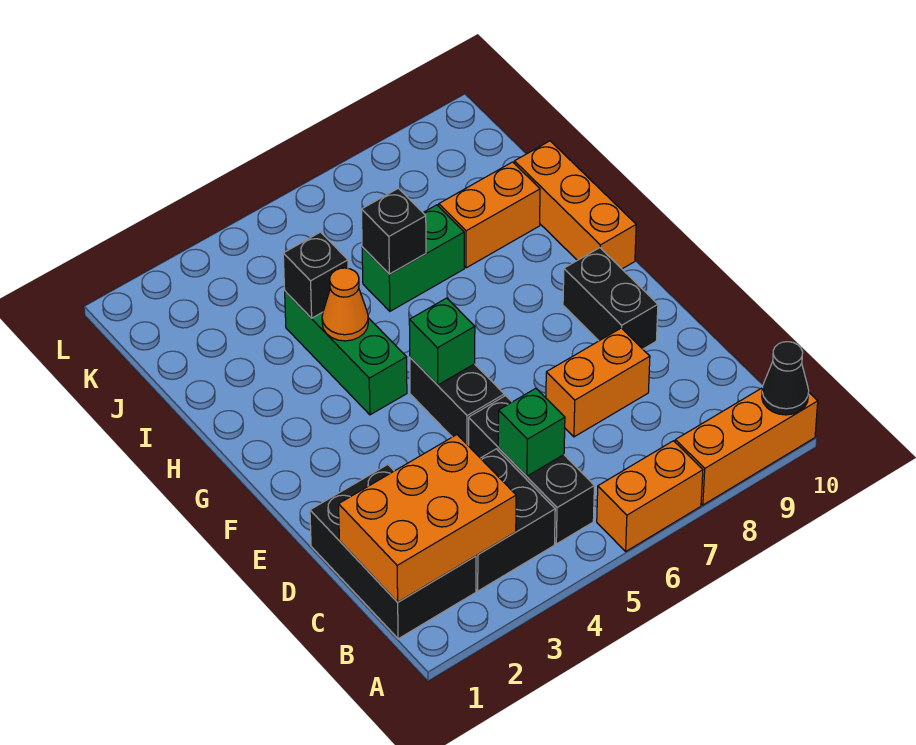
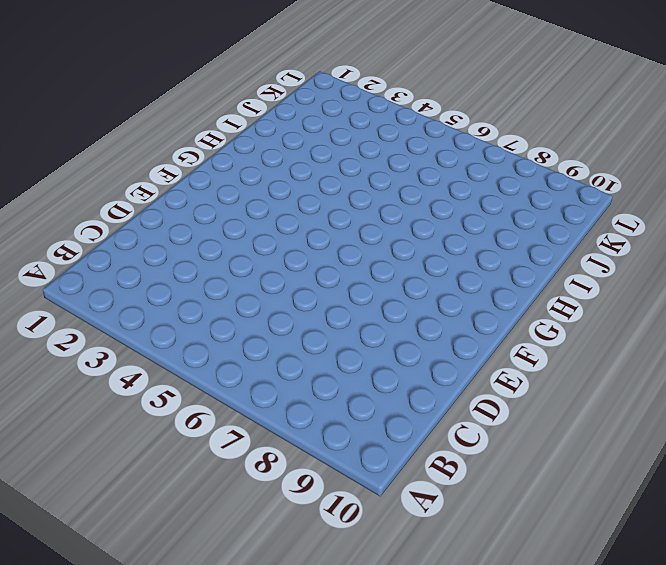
none -> orange brick A6:A7 level 1
none -> orange brick A8:A10 level 1
none -> black brick B1:D2 level 1

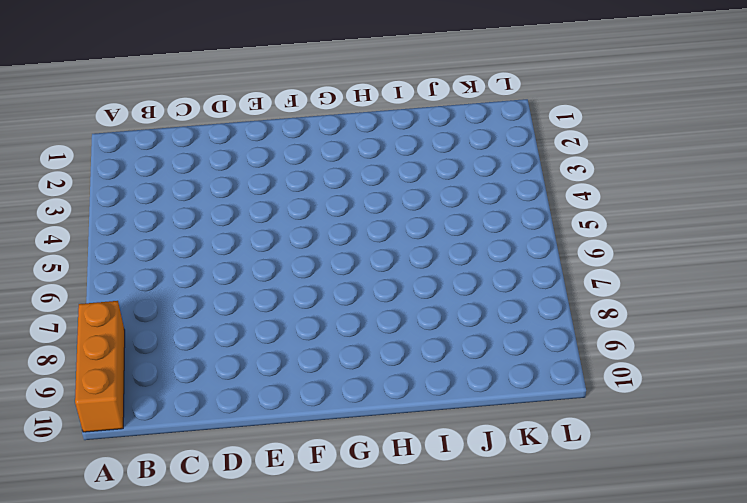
none -> orange brick A6:A7 level 1
none -> black brick B1:D2 level 1
none -> black brick B3:C4 level 1

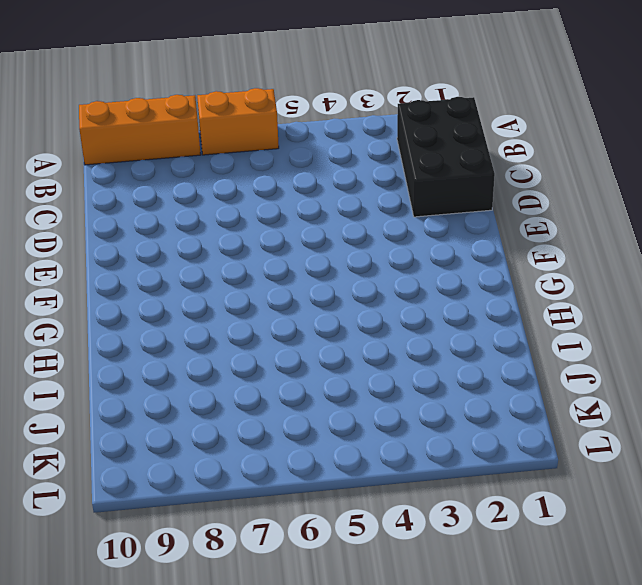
none -> black brick B3:C4 level 1
none -> black brick B5:D5 level 1
none -> orange brick D7:D8 level 1

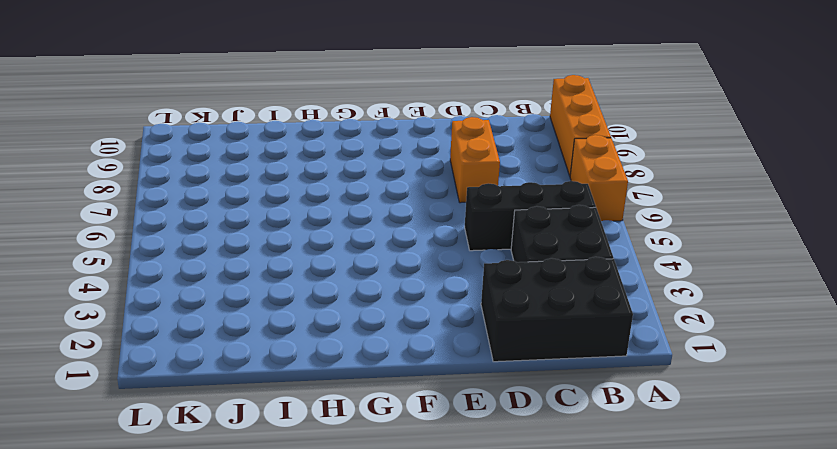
none -> black brick E5:F5 level 1
none -> black brick E9:F9 level 1
none -> green brick G4:I4 level 1

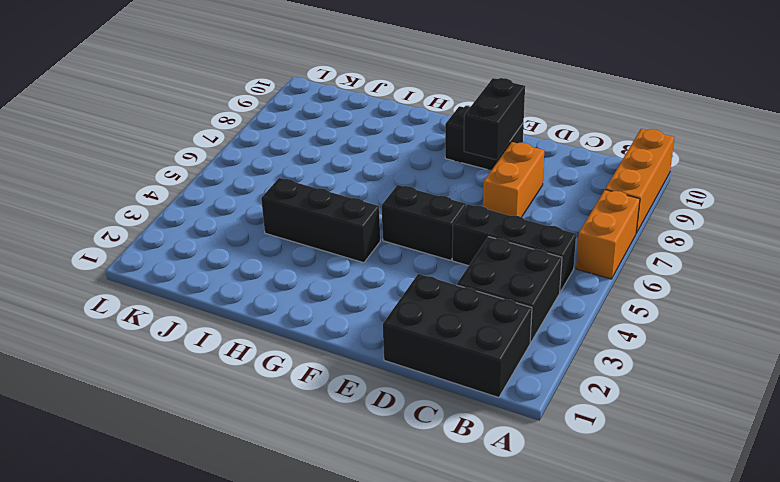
black brick E8:E9 level 2 -> none
black brick G4:I4 level 1 -> green brick G4:I4 level 1
none -> orange brick G10:I10 level 1
none -> green brick I6:I7 level 1
none -> orange brick I8:I9 level 1

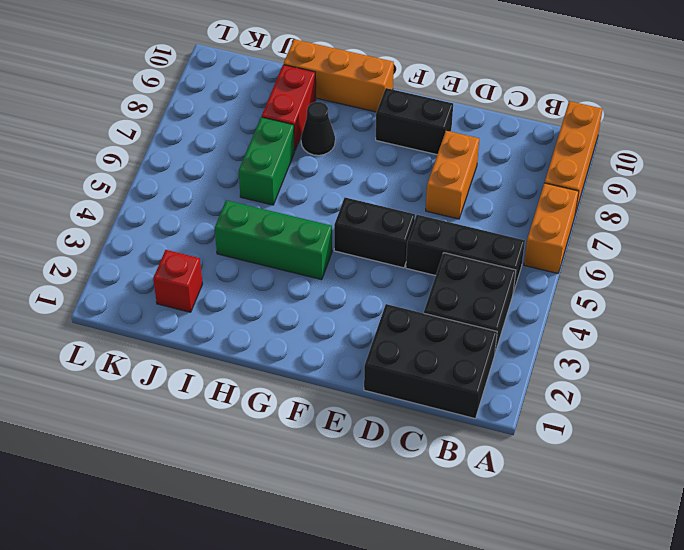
black cone H8 level 1 -> black cone A10 level 2
red brick I8:I9 level 1 -> orange brick I8:I9 level 1
red brick J2 level 1 -> none
none -> orange brick B1:C3 level 2
none -> green brick C5 level 2
none -> green brick F5 level 2

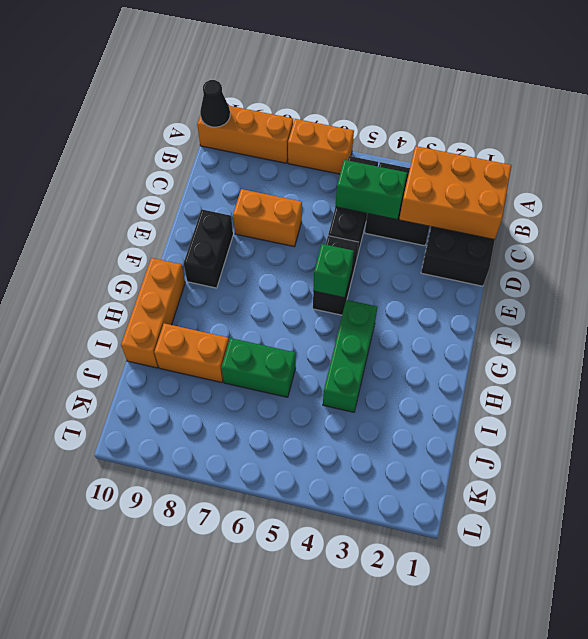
green brick C4:C5 level 2 -> green brick C5 level 2
none -> orange cone H4 level 2
none -> black brick I4 level 2
none -> black brick I6 level 2

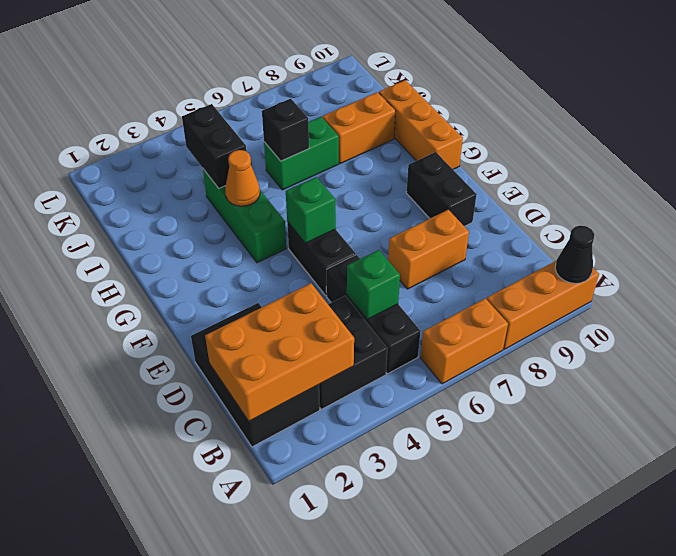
black brick I4:J4 level 2 -> black brick I4 level 2

